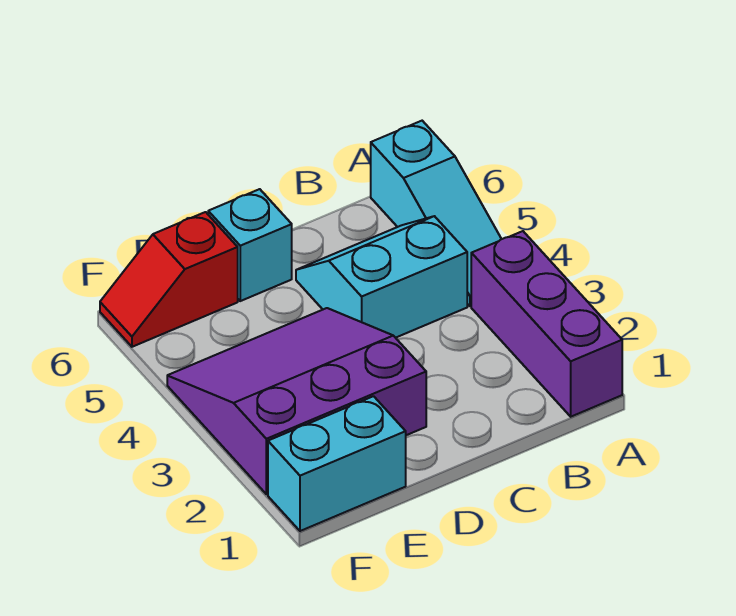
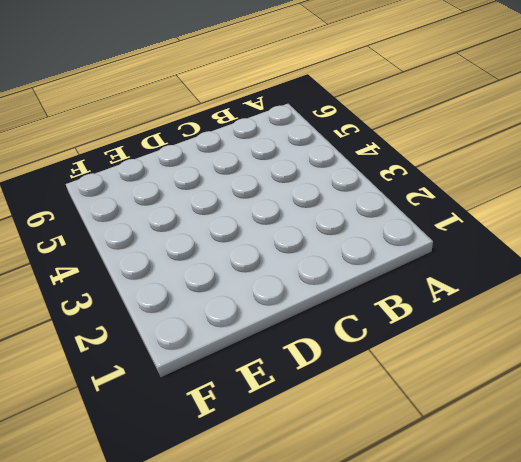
none -> purple brick A1:A3 level 1
none -> cyan slope A4:A6 level 1 top 6

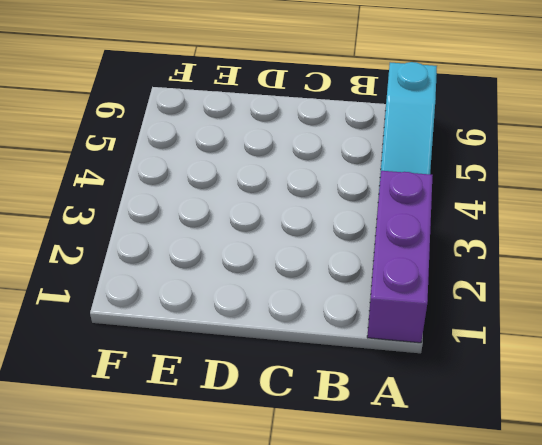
none -> cyan slope B4:C5 level 1 top 4
none -> purple slope D2:F4 level 1 top 2

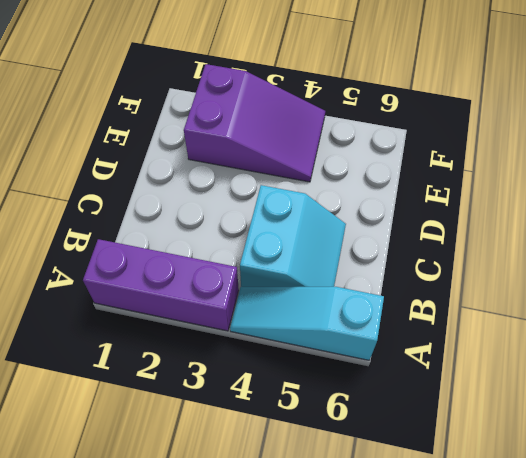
purple slope E2:F4 level 1 top 2 -> purple slope D2:F4 level 1 top 2
none -> cyan brick D6 level 1
none -> cyan brick E1:F1 level 1

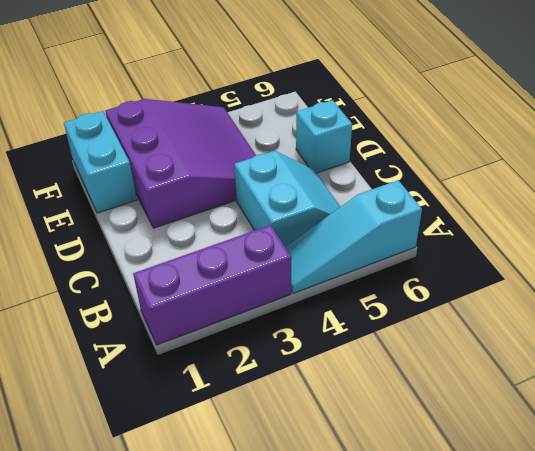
none -> red slope E6:F6 level 1 top E

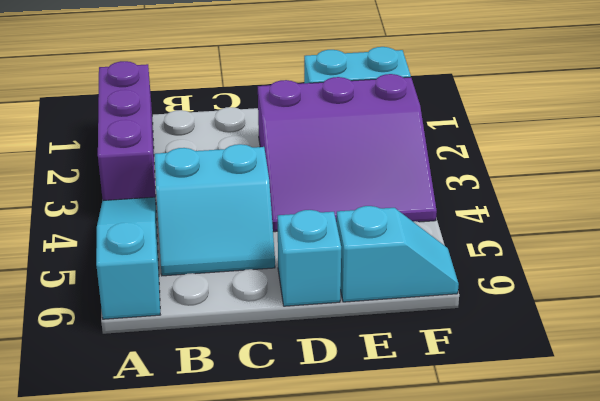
cyan slope E6:F6 level 1 top E -> red slope E6:F6 level 1 top E

